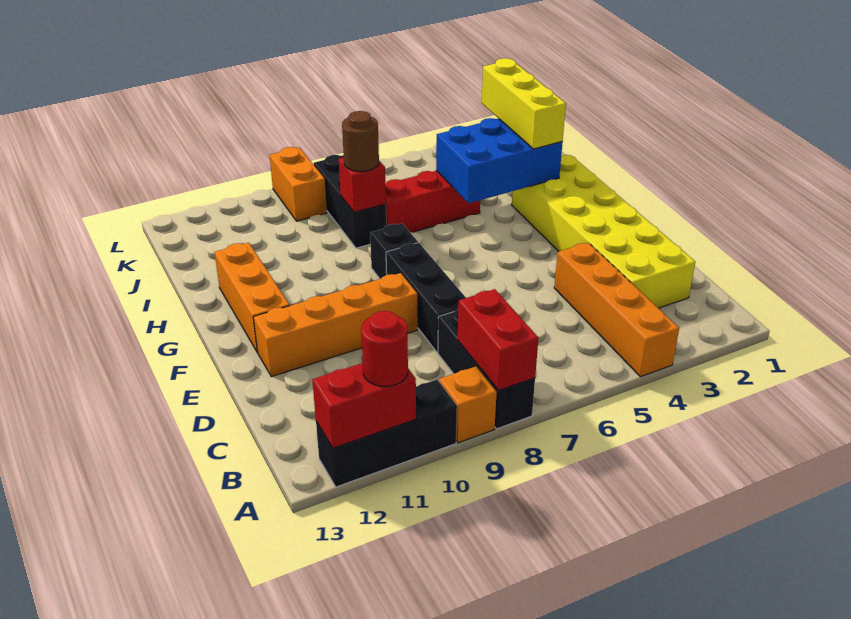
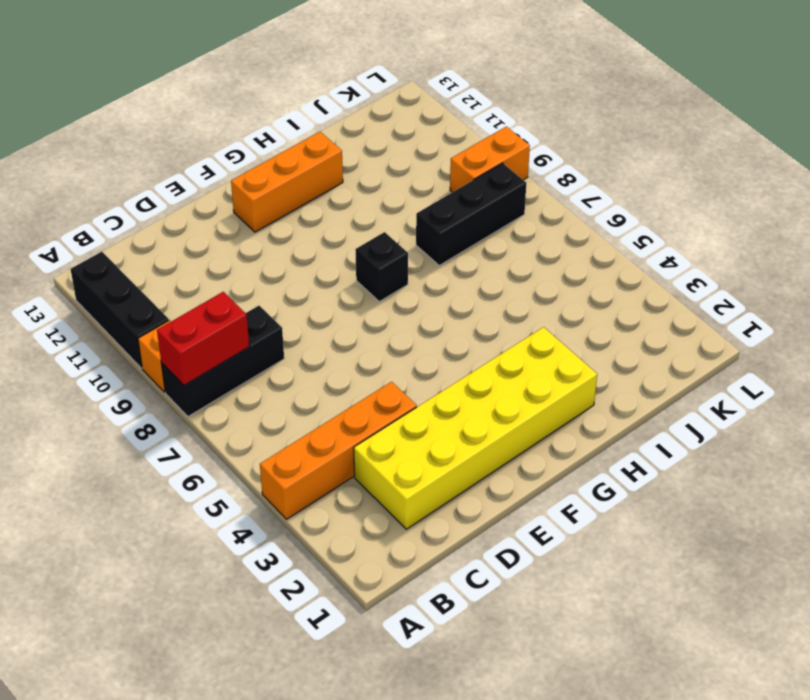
none -> black brick D8:F8 level 1
none -> orange brick E9:E12 level 1
none -> red brick I5:I7 level 1

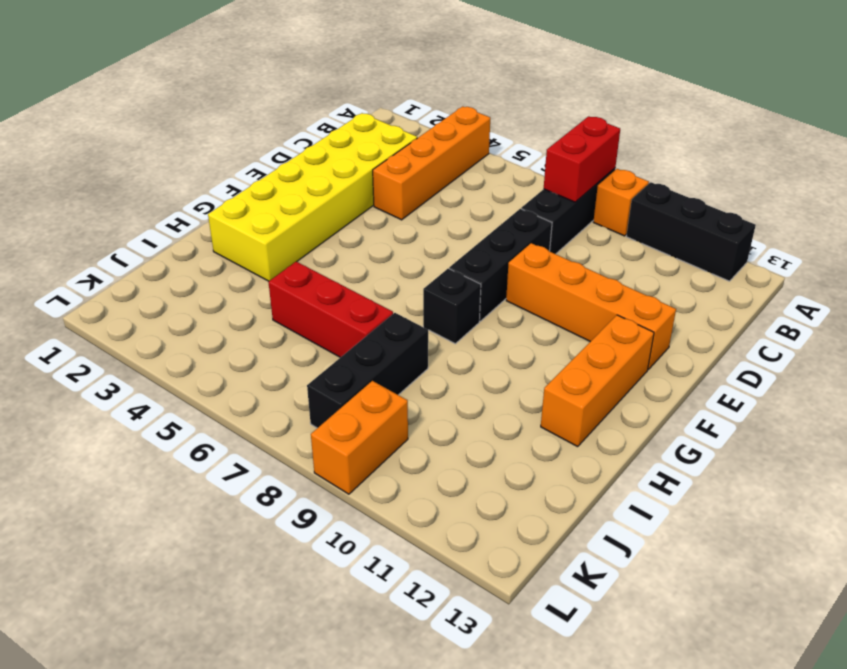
none -> red brick A11:A12 level 2
none -> blue brick H3:I5 level 2
none -> red brick I8 level 2

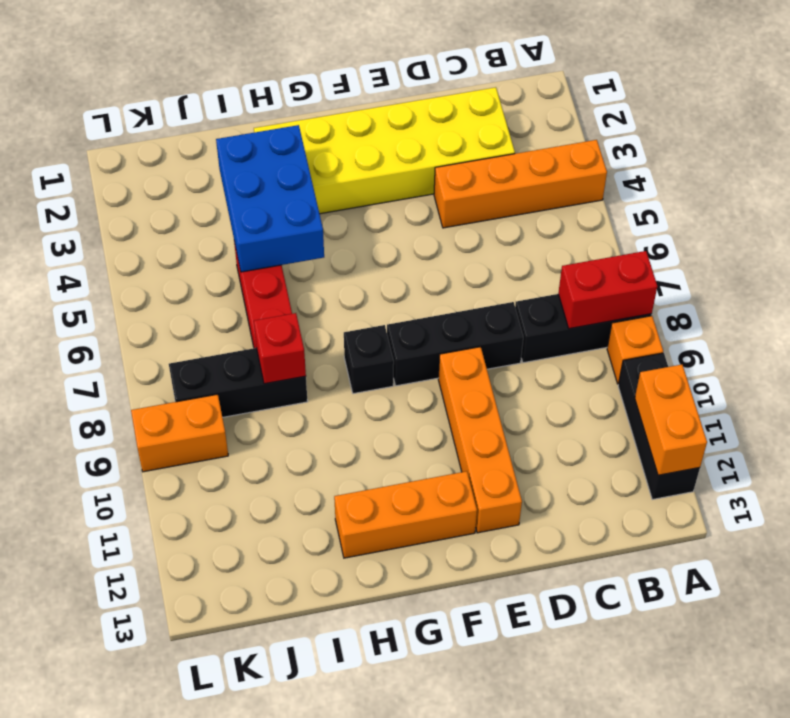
orange brick A11:A12 level 2 -> red brick A11:A12 level 2
none -> red round brick A11 level 3
none -> yellow brick H3:J3 level 3
none -> brown round brick I8 level 3

